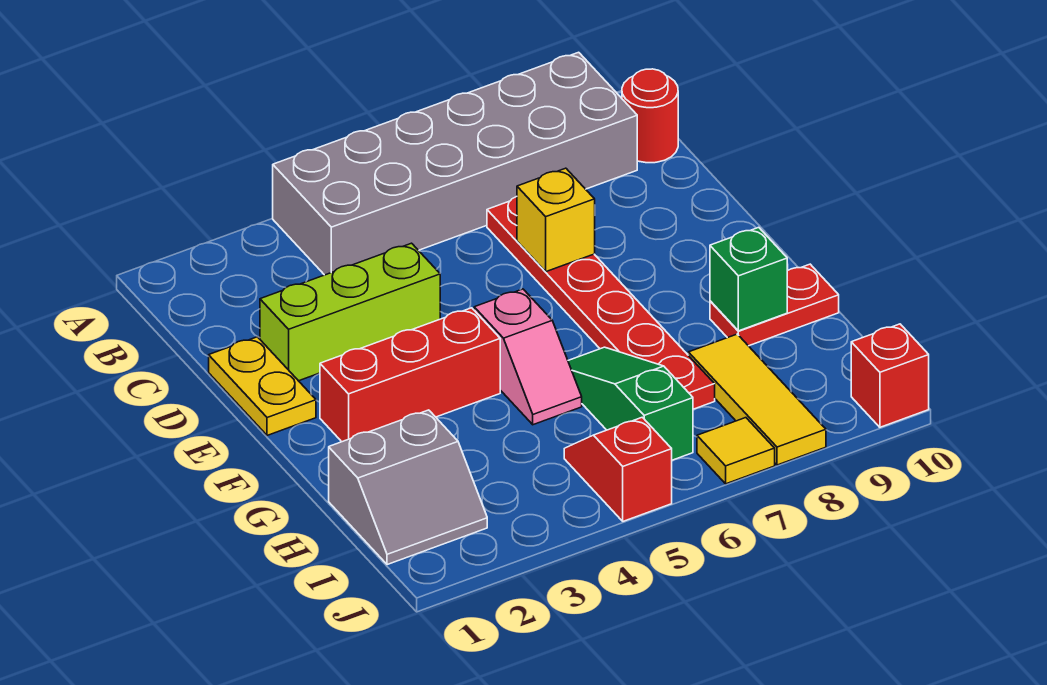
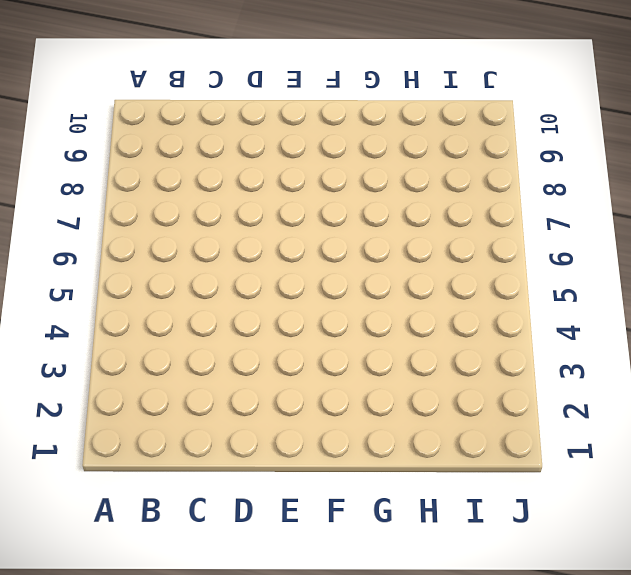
none -> grey brick A4:B9 level 1
none -> red round brick B10 level 1
none -> red plate C7:H7 level 1

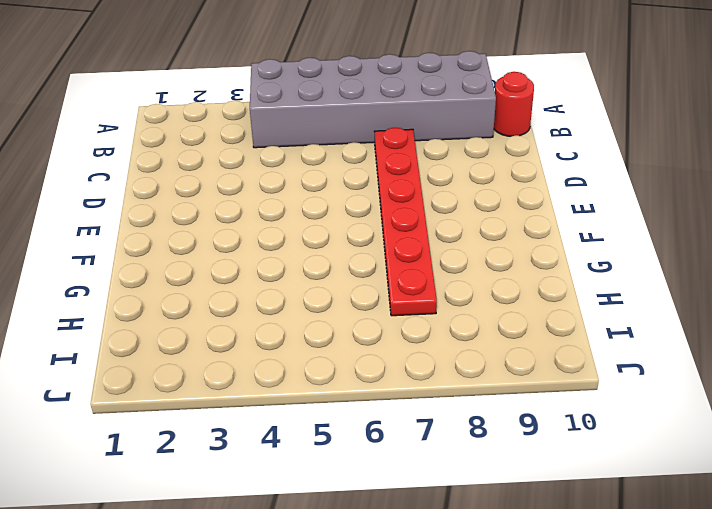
none -> yellow plate D1:E1 level 1
none -> lime brick D2:D4 level 1
none -> red brick F2:F4 level 1

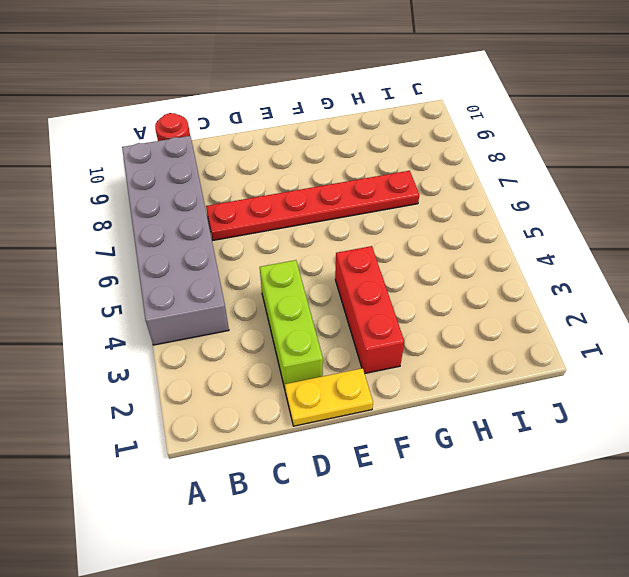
none -> pink slope F5:G5 level 1 top F
none -> green slope G6:I6 level 1 top I
none -> red plate G9:G10 level 1

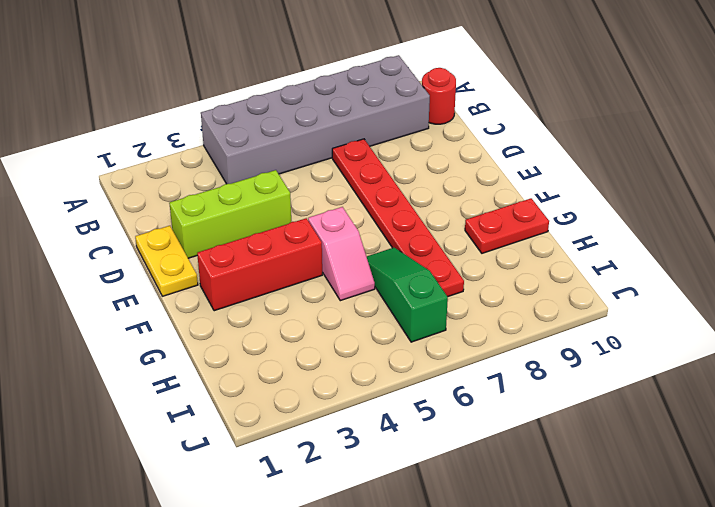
none -> grey slope H1:I2 level 1 top H
none -> yellow tile H8:J8 level 1
none -> red slope I5:J5 level 1 top J

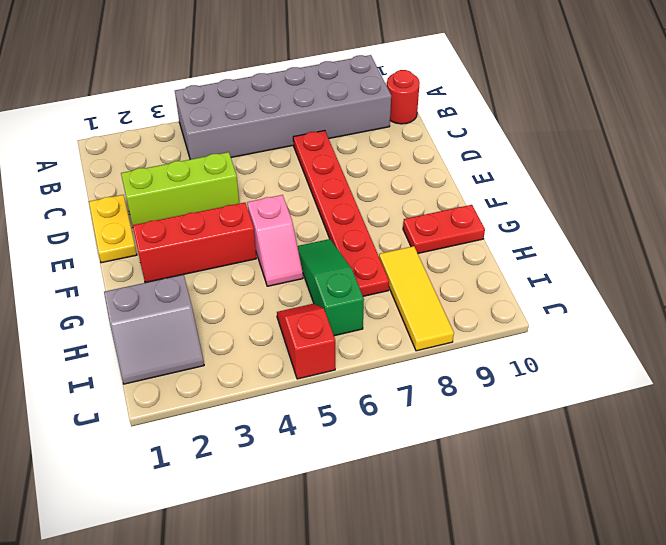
none -> yellow tile J7 level 1
none -> red brick J10 level 1
none -> yellow brick D7 level 2

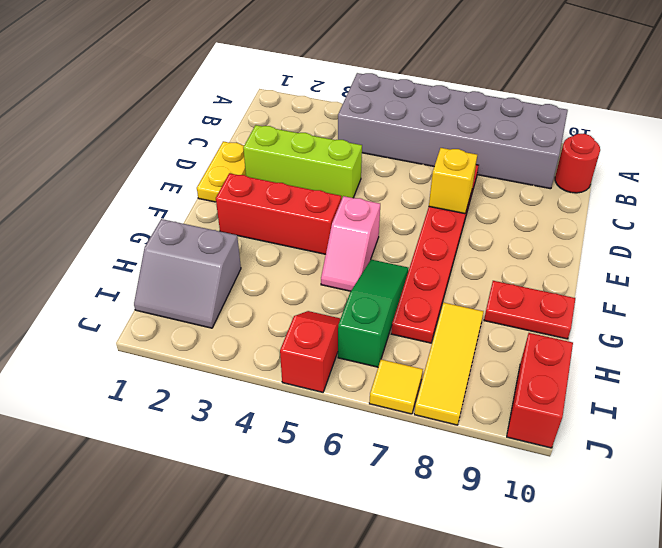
red brick I10:J10 level 1 -> red brick J10 level 1
none -> green brick G9 level 2

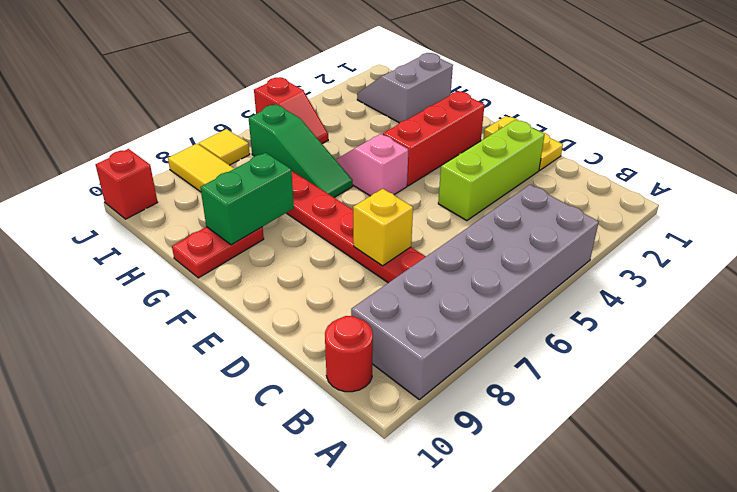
green brick G8:G9 level 2 -> green brick G9 level 2

